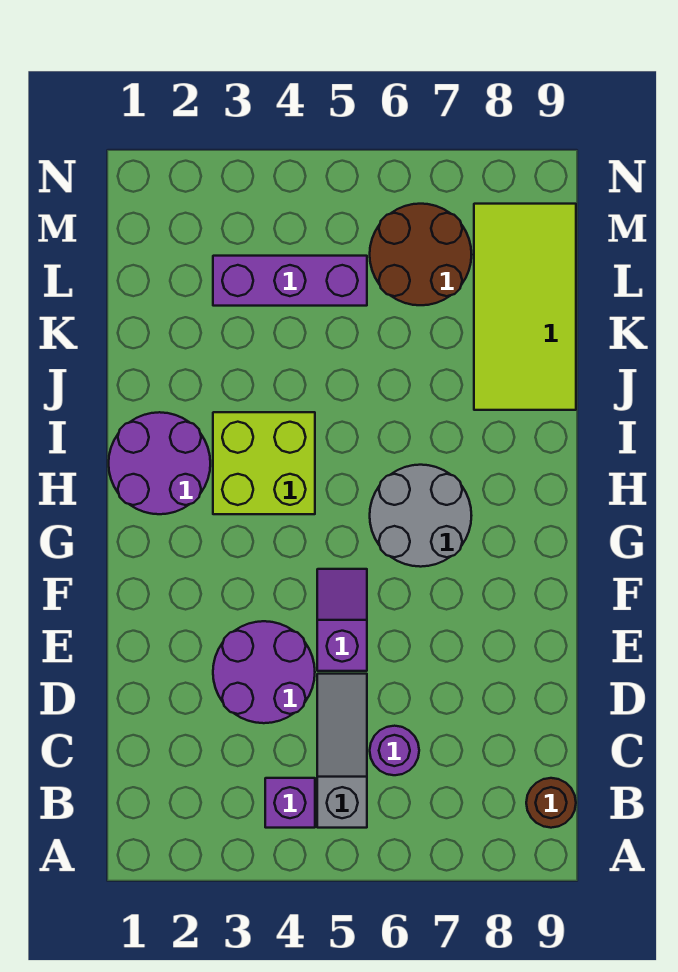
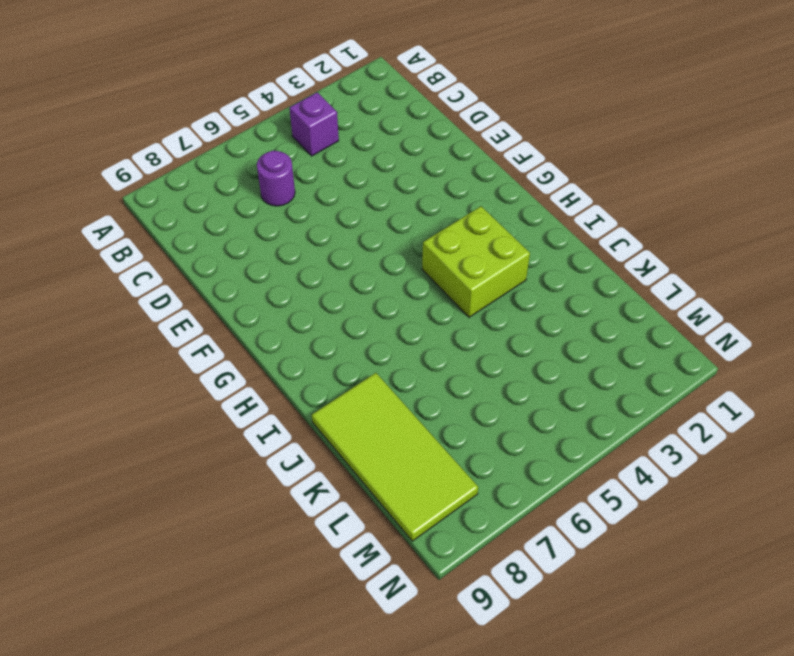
none -> grey slope B5:D5 level 1 top B
none -> brown round brick B9 level 1
none -> purple round brick D3:E4 level 1

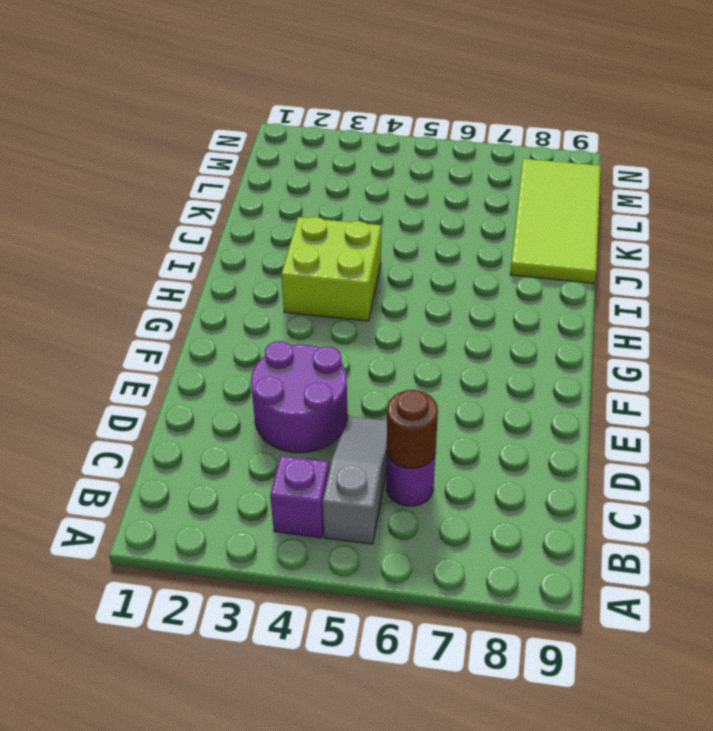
brown round brick C6 level 2 -> brown round brick B9 level 1
none -> purple slope E5:F5 level 1 top E
none -> grey round brick G6:H7 level 1
none -> purple round brick H1:I2 level 1

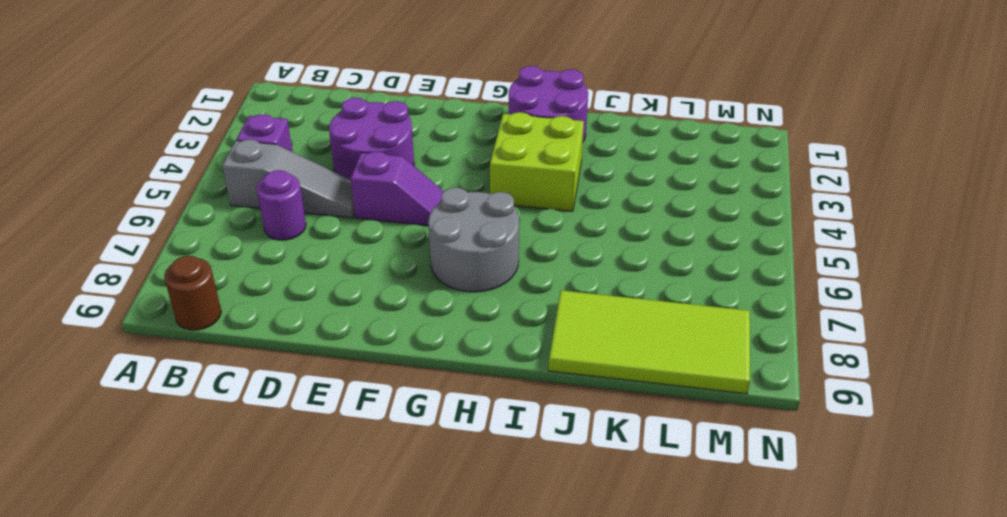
none -> purple brick L3:L5 level 1
none -> brown round brick L6:M7 level 1

